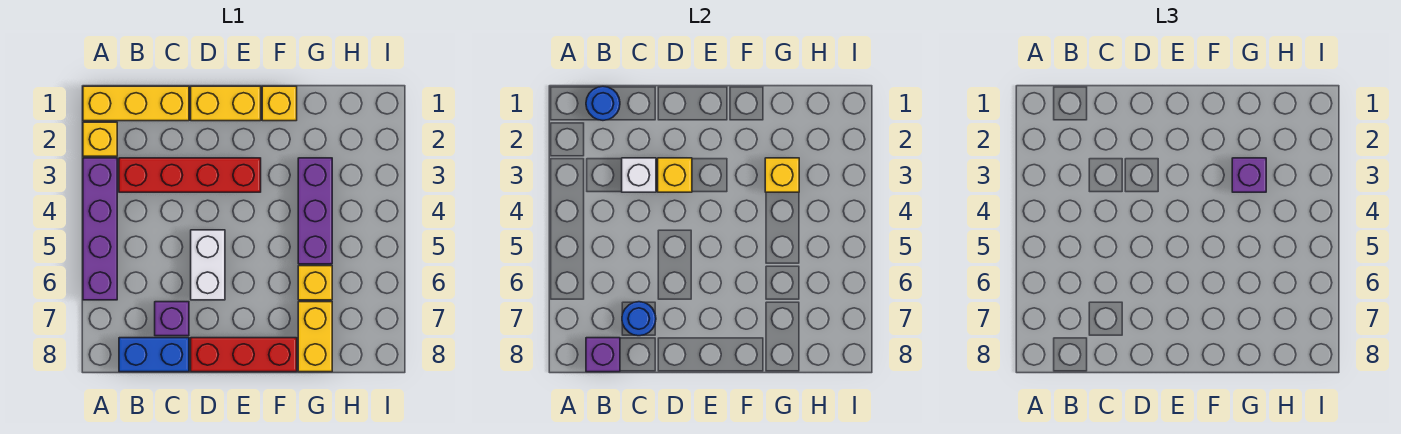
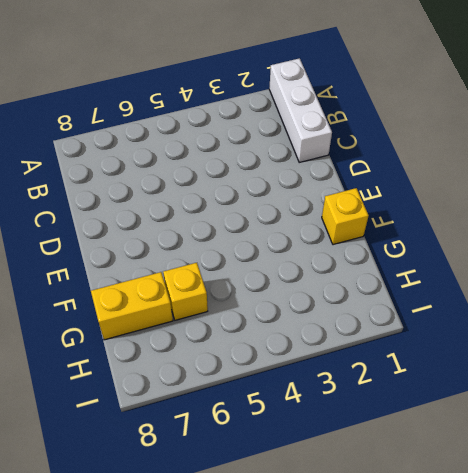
white brick A1:C1 level 1 -> yellow brick A1:C1 level 1
none -> yellow brick A2 level 1
none -> purple brick A3:A6 level 1
none -> red brick B3:E3 level 1

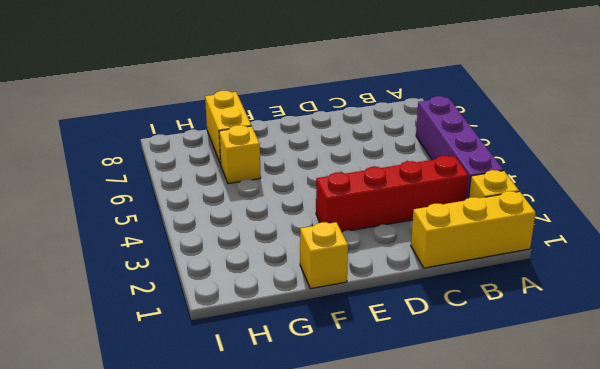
none -> blue brick B8:C8 level 1
none -> purple brick C7 level 1
none -> yellow brick D1:E1 level 1

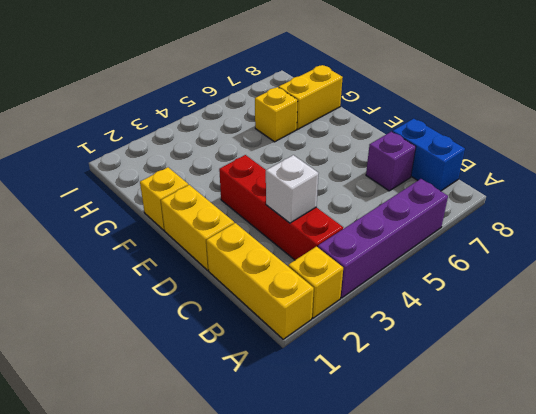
none -> white brick D5:D6 level 1
none -> red brick D8:F8 level 1
none -> purple brick G3:G5 level 1

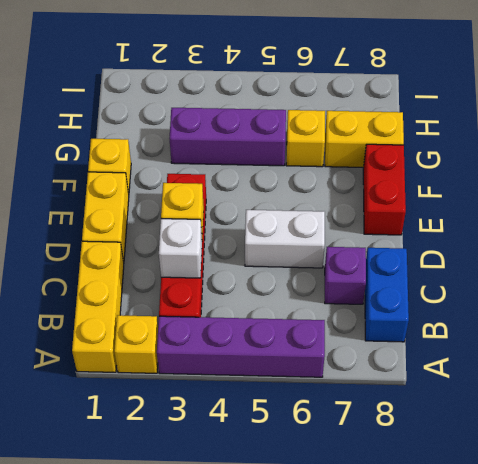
red brick E8:F8 level 1 -> red brick D8:F8 level 1
none -> blue round brick B1 level 2
none -> purple brick B8 level 2
none -> blue round brick C7 level 2

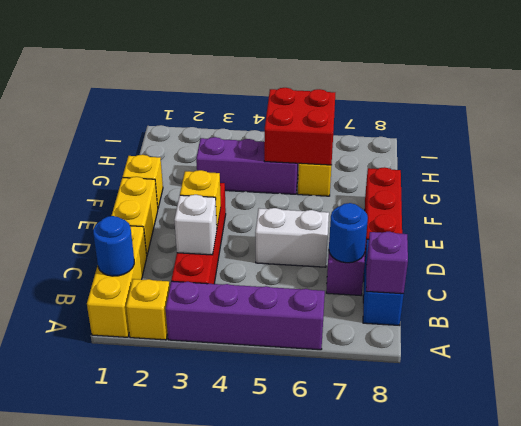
red brick G5:H6 level 2 -> none
none -> yellow brick G7:G8 level 1
none -> yellow brick G3 level 2
none -> purple brick G3 level 3

